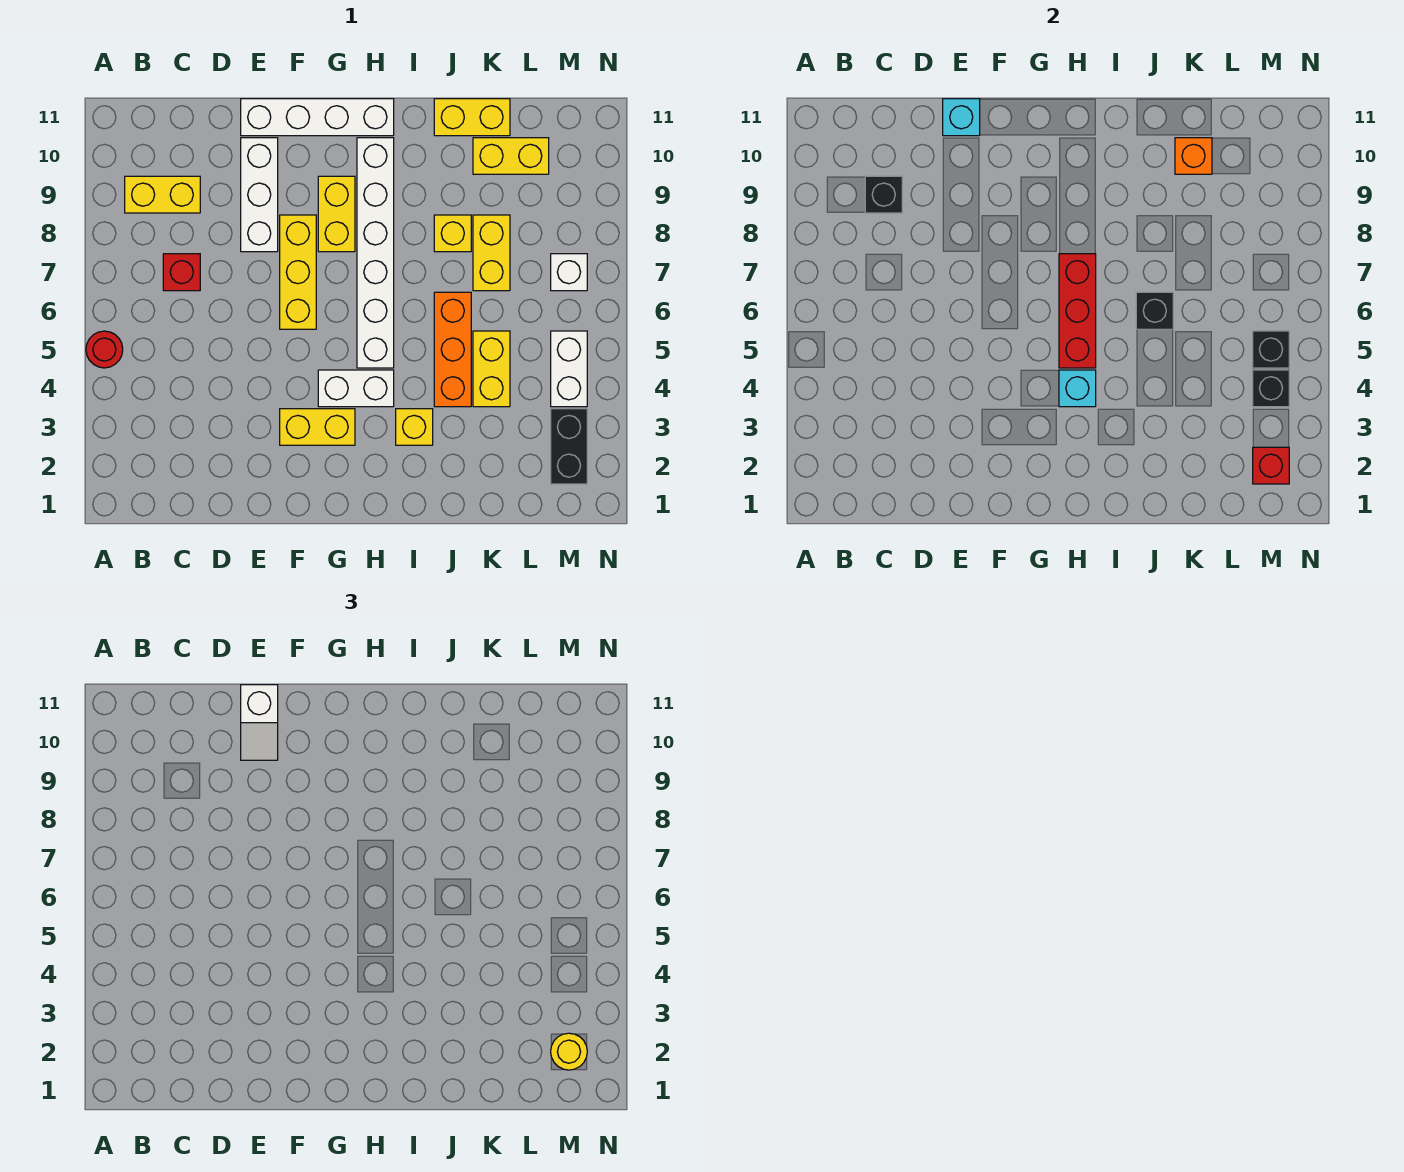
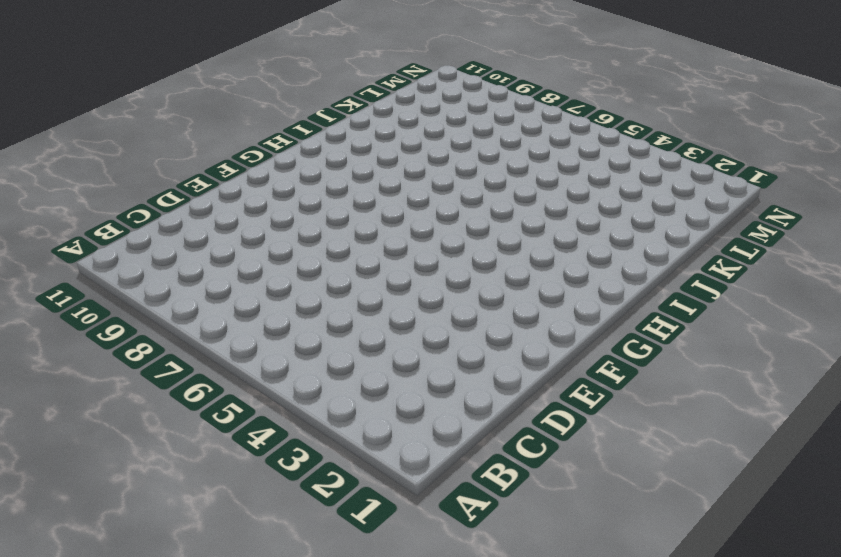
none -> red round brick A5 level 1
none -> yellow brick B9:C9 level 1
none -> red brick C7 level 1
none -> white brick E8:E10 level 1

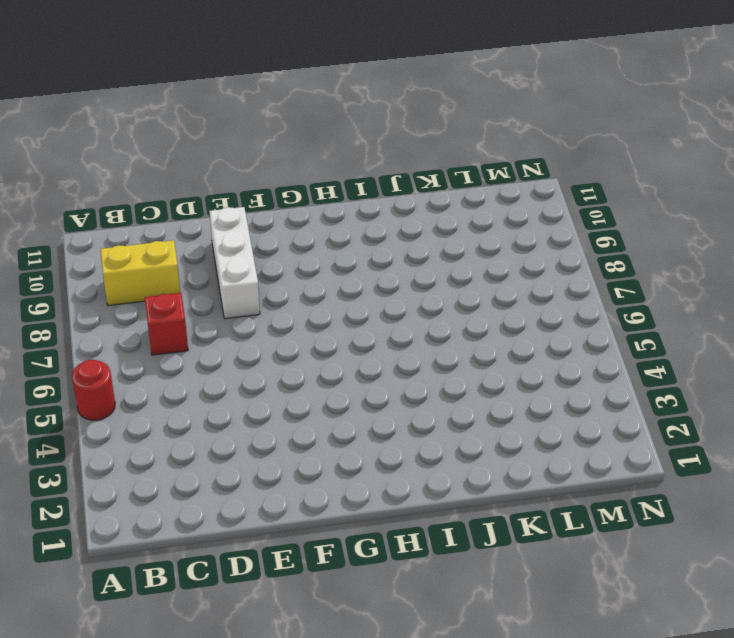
none -> white brick E11:H11 level 1
none -> yellow brick F3:G3 level 1
none -> yellow brick F6:F8 level 1
none -> white brick G4:H4 level 1

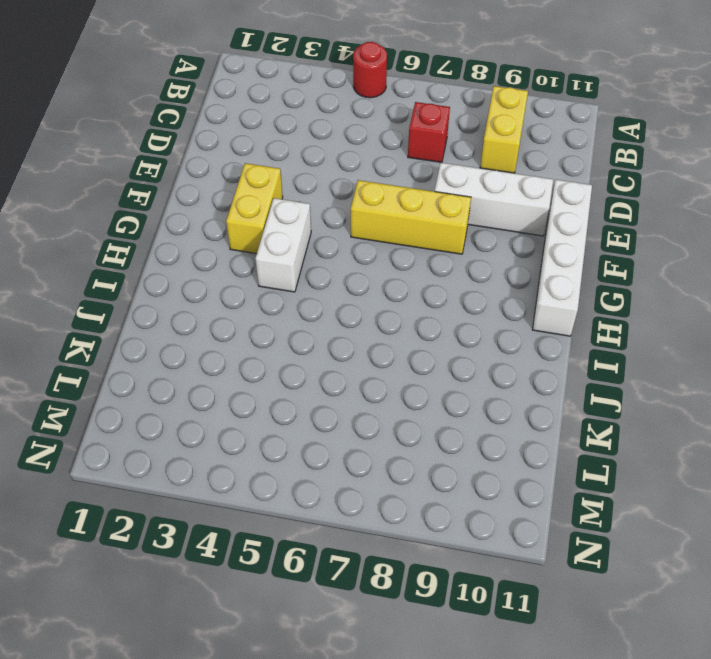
none -> yellow brick G8:G9 level 1
none -> white brick H5:H10 level 1
none -> yellow brick I3 level 1
none -> orange brick J4:J6 level 1

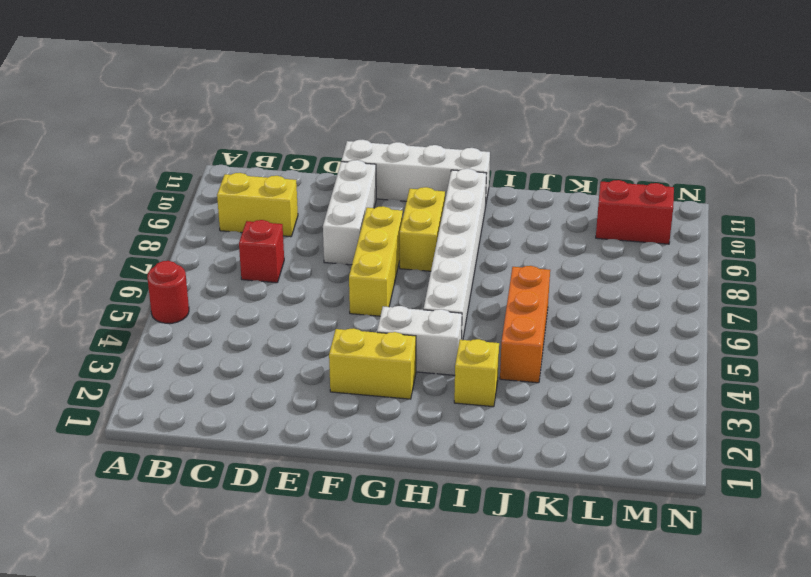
red brick L10:M10 level 1 -> yellow brick K10:L10 level 1
none -> yellow brick J8 level 1
none -> yellow brick J11:K11 level 1
none -> yellow brick K4:K5 level 1
none -> yellow brick K7:K8 level 1

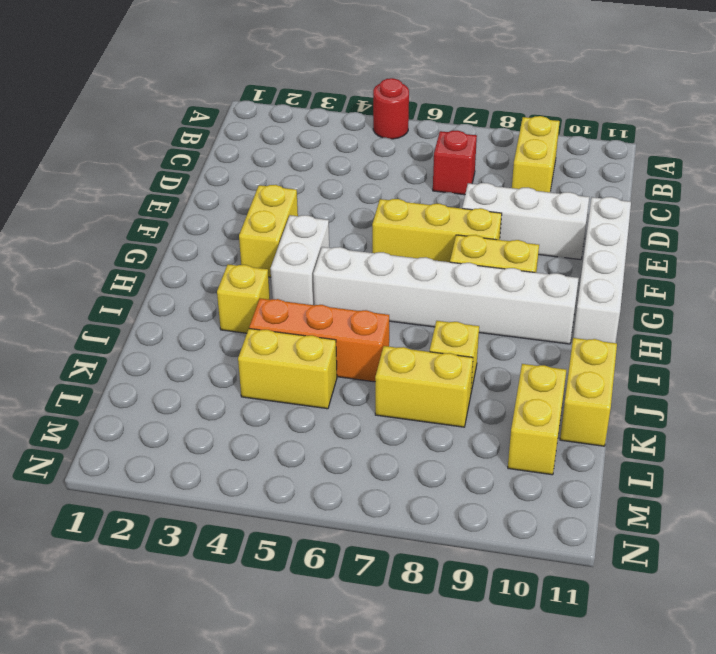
none -> black brick M2:M3 level 1
none -> white brick M4:M5 level 1
none -> white brick M7 level 1
none -> black brick C9 level 2

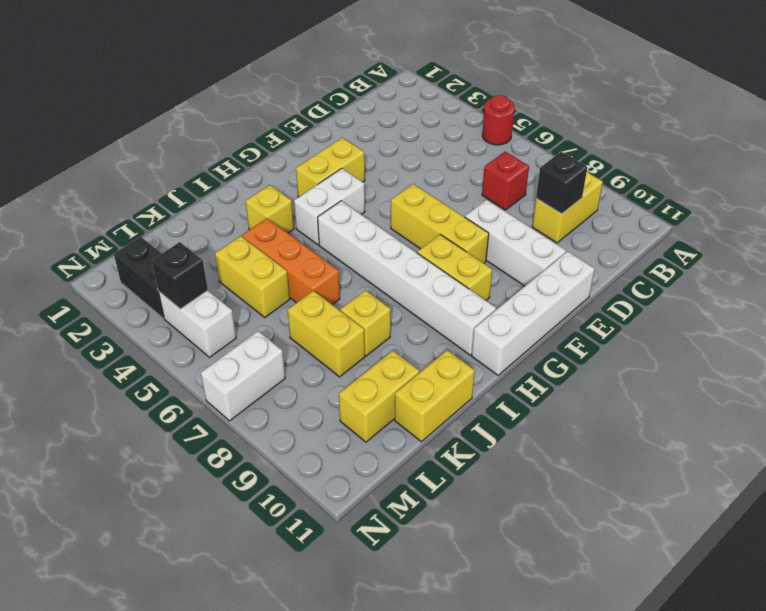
white brick M7:N7 level 1 -> white brick M7 level 1
none -> cyan brick E11 level 2
none -> cyan brick H4 level 2
none -> red brick H5:H7 level 2
none -> black brick J6 level 2

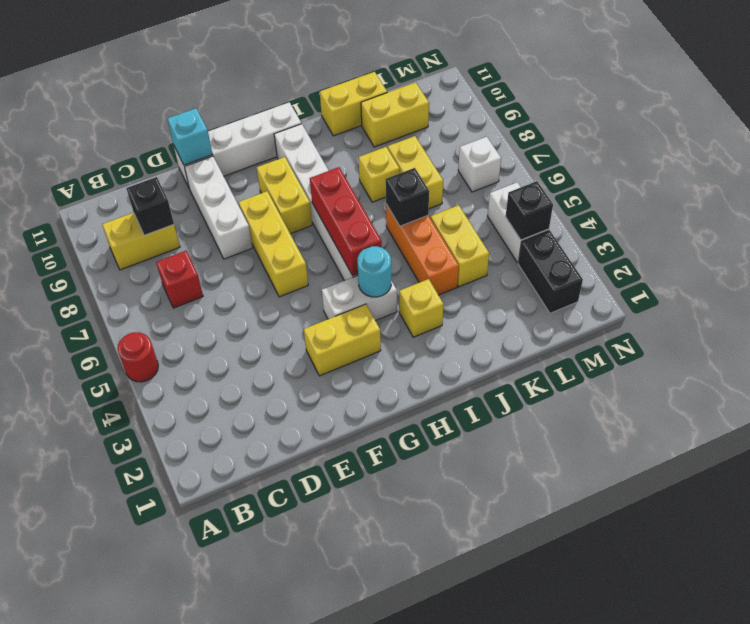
cyan round brick H4 level 2 -> cyan brick H4 level 2
none -> orange brick K10 level 2
none -> red brick M2 level 2
none -> black brick M5 level 2
none -> white slope E10:E11 level 3 top 11

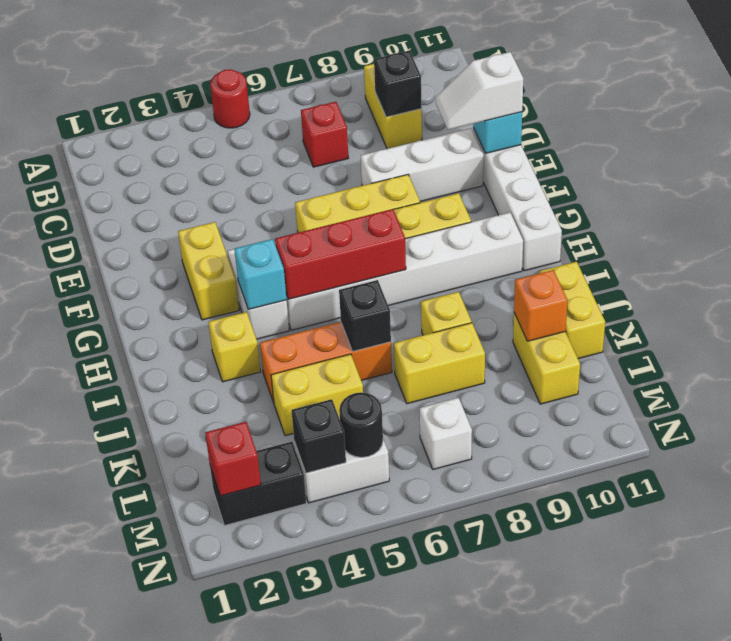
black round brick M5 level 2 -> black brick M5 level 2
none -> yellow round brick M2 level 3

